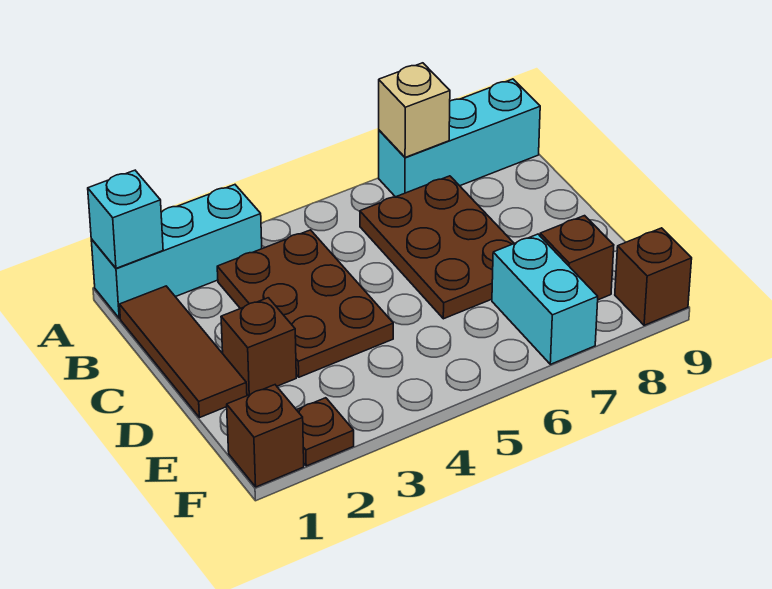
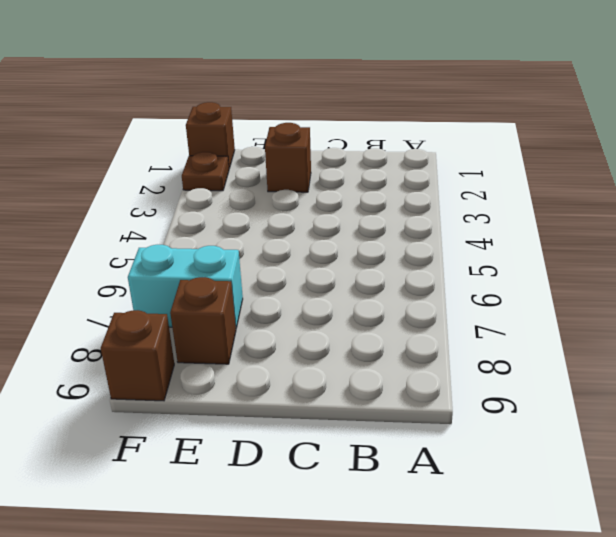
none -> cyan brick A1:A3 level 1
none -> cyan brick A7:A9 level 1
none -> brown tile B1:D1 level 1

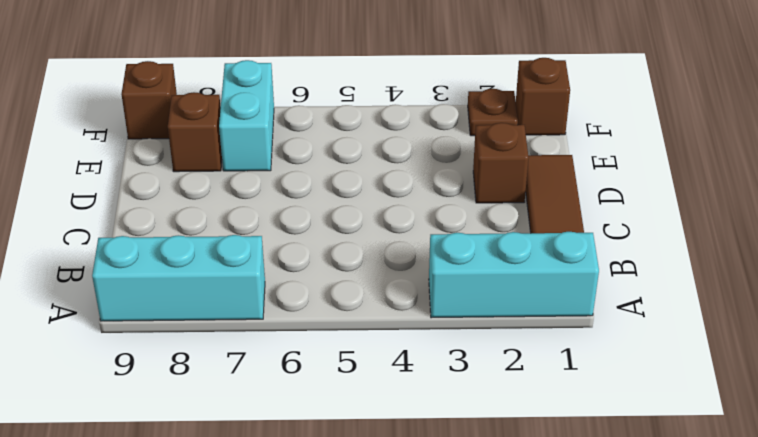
none -> brown plate B3:D4 level 1
none -> brown plate B6:D7 level 1
none -> cyan brick A1 level 2

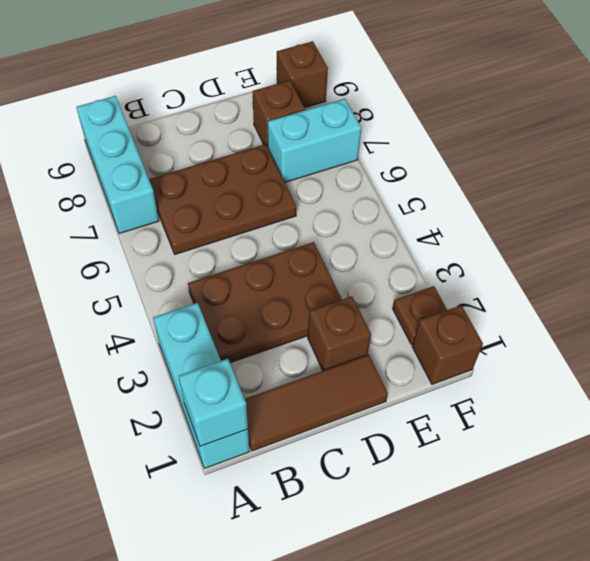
none -> tan brick A7 level 2

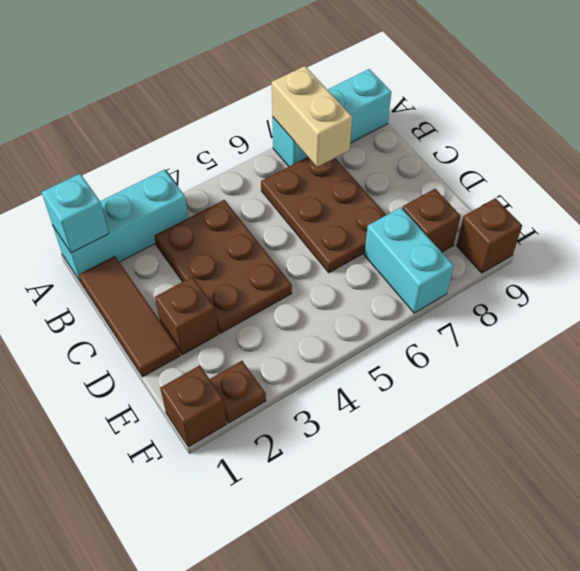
tan brick A7:B7 level 2 -> tan brick A7 level 2

